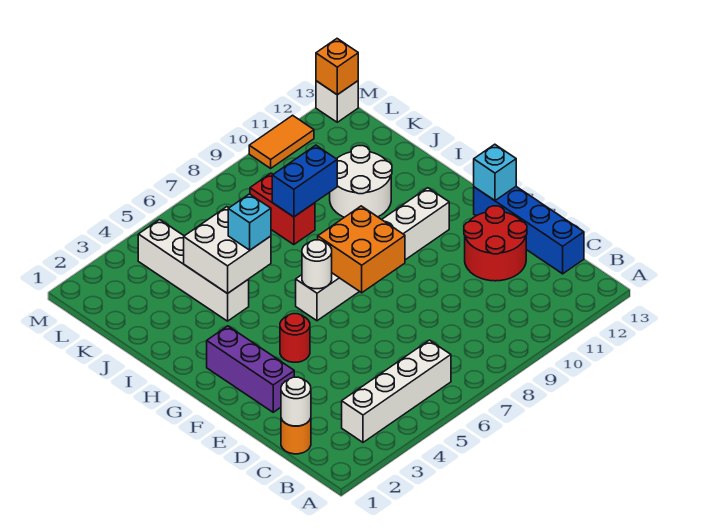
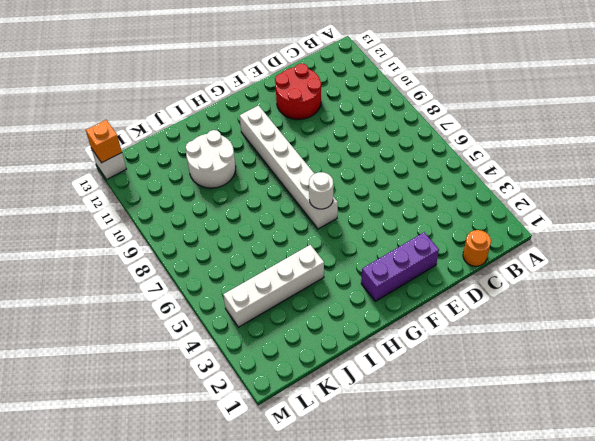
none -> white brick B3:B6 level 1
none -> blue brick C13:F13 level 1
none -> red round brick F4 level 1

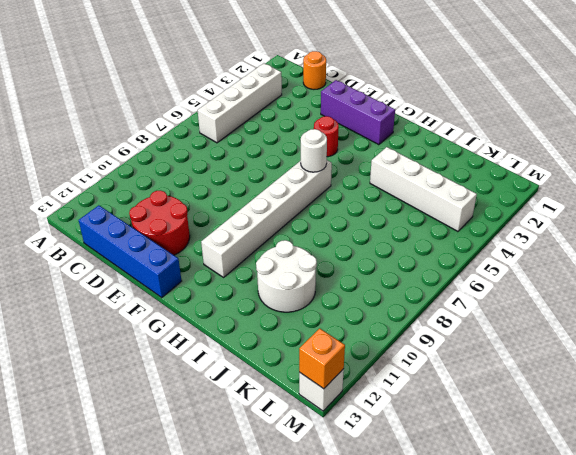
none -> red brick J8:K8 level 1
none -> orange tile M10:M11 level 1
none -> white round brick C1 level 2

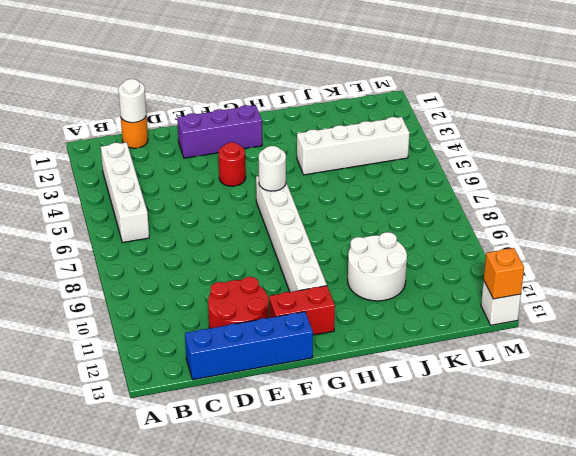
red brick F12:G12 level 1 -> red brick J8:K8 level 1
none -> orange tile M10:M11 level 1
none -> orange brick F7:G8 level 2
none -> cyan brick F13 level 2

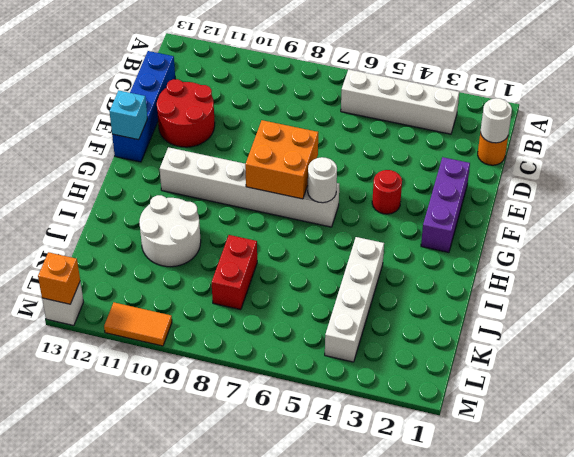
none -> white brick I4:J5 level 2
none -> blue brick J8:J9 level 2
none -> cyan brick I5 level 3

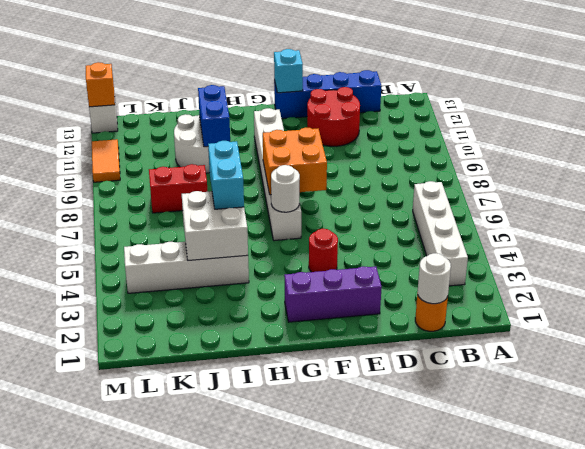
cyan brick I5:I6 level 3 -> cyan brick I5 level 3
blue brick I10:I11 level 2 -> blue brick J8:J9 level 2

